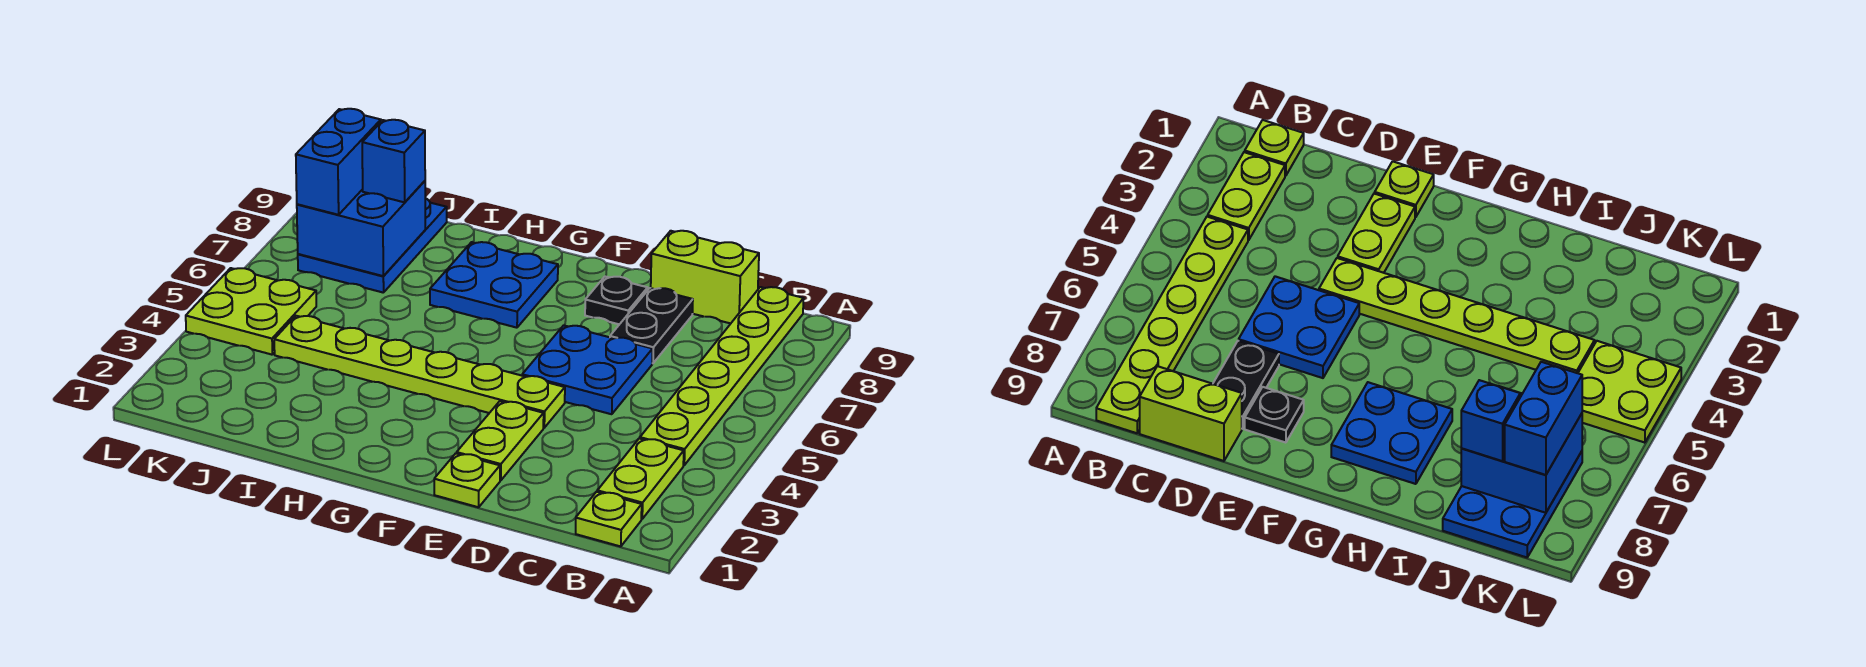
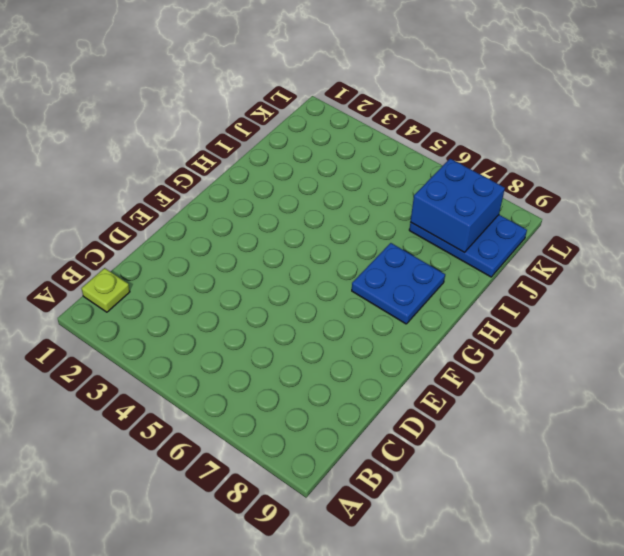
none -> lime plate B2:B3 level 1
none -> lime plate B4:B9 level 1
none -> lime brick C9:D9 level 1

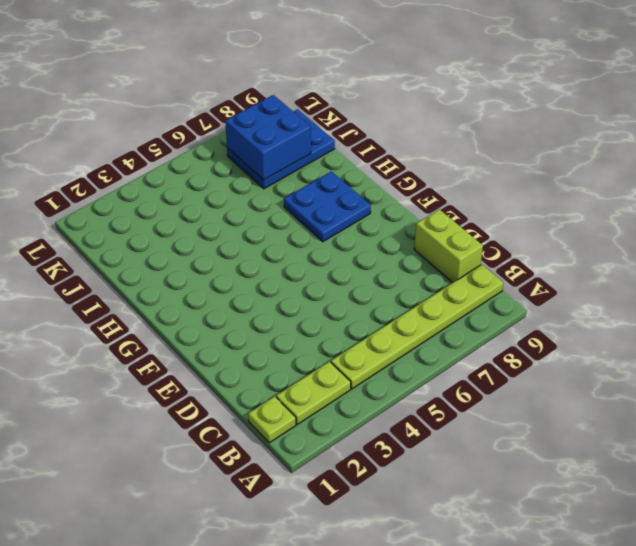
none -> blue plate D5:E6 level 1
none -> black plate D7:D8 level 1
none -> lime plate E1 level 1

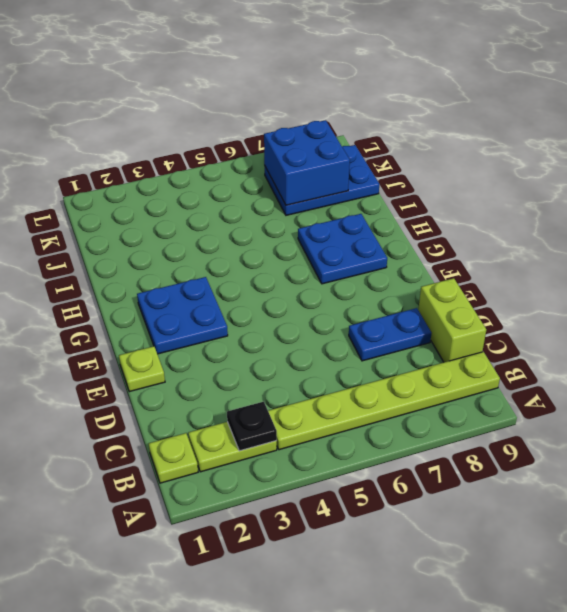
black plate B3 level 2 -> black plate E8 level 1
blue plate D7:D8 level 1 -> black plate D7:D8 level 1
blue plate F2:G3 level 1 -> blue plate D5:E6 level 1
none -> lime plate E2:E3 level 1
none -> lime plate E4:J4 level 1
none -> lime plate K4:L5 level 1

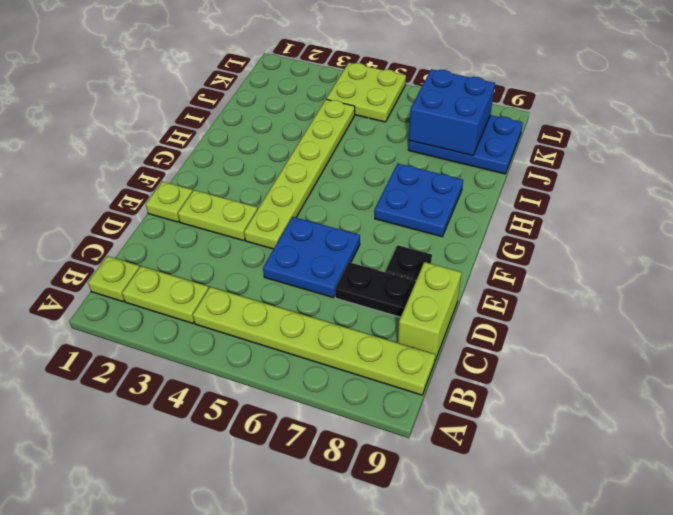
none -> blue brick J8 level 3
none -> blue brick K7:K8 level 3

